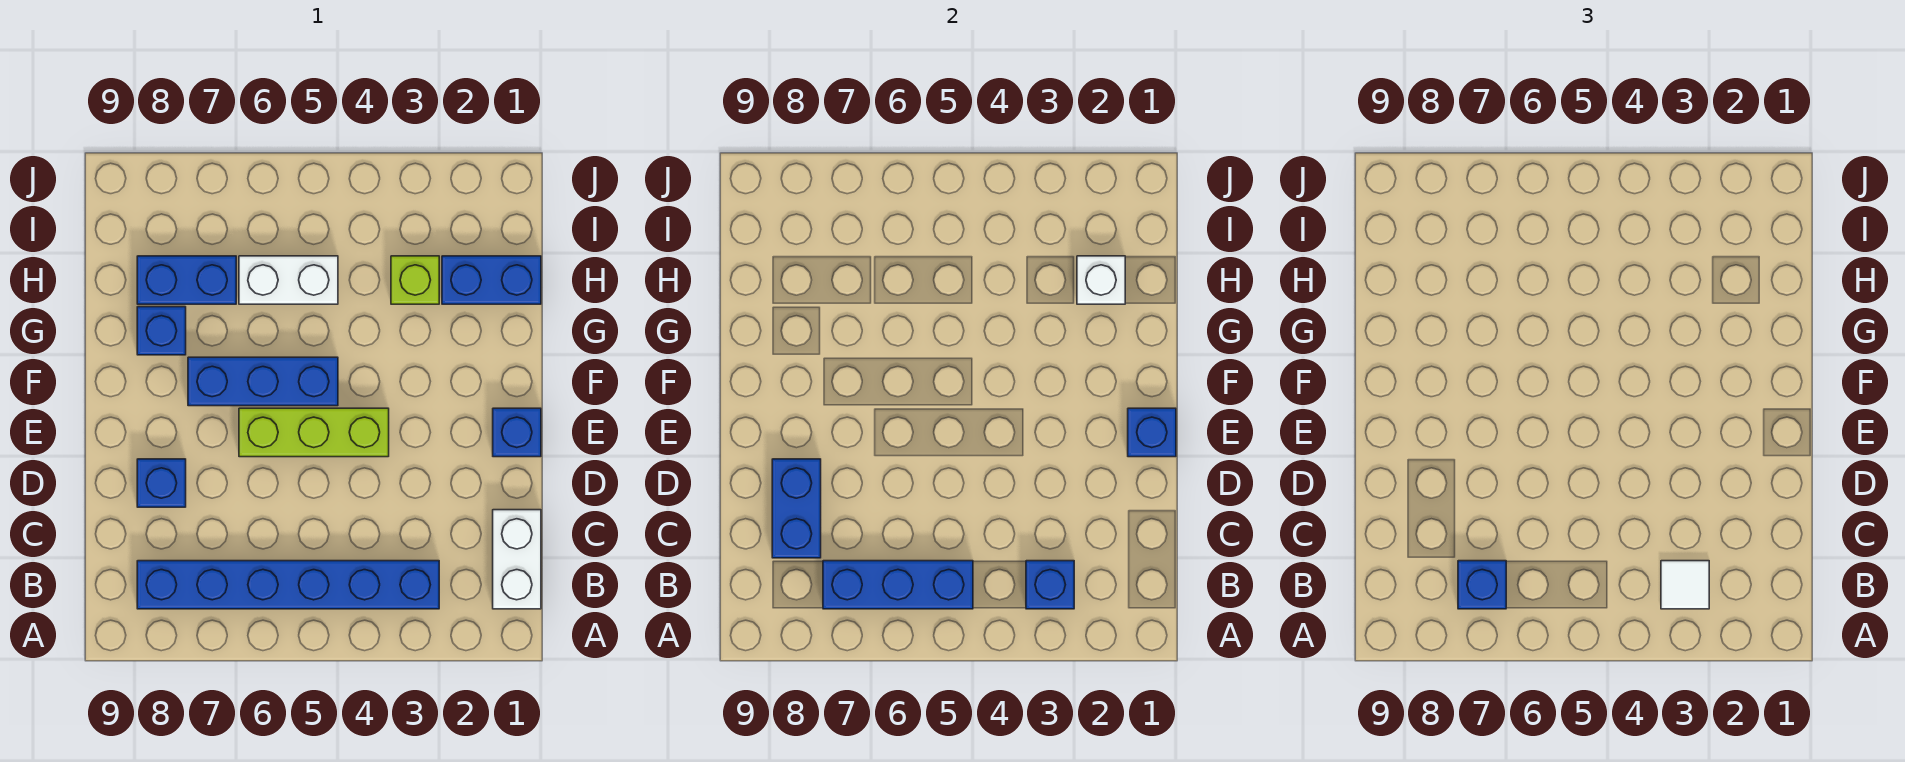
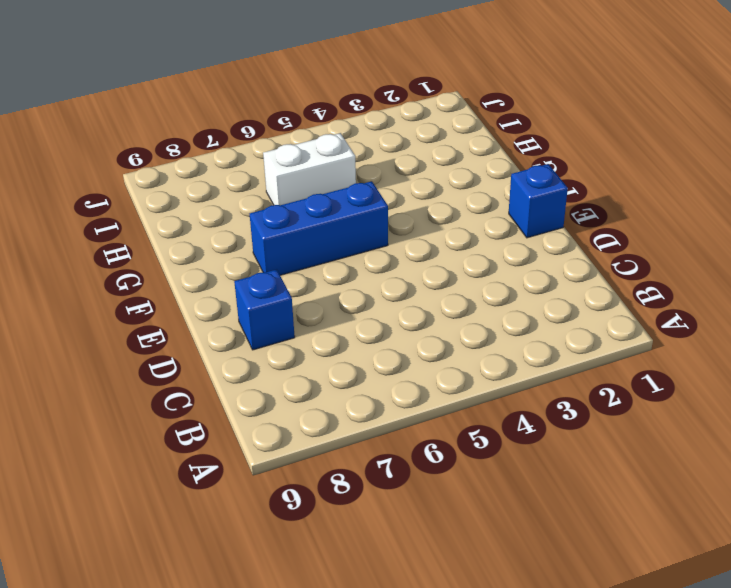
none -> white brick B1:C1 level 1
none -> blue brick B3:B8 level 1
none -> lime brick E4:E6 level 1

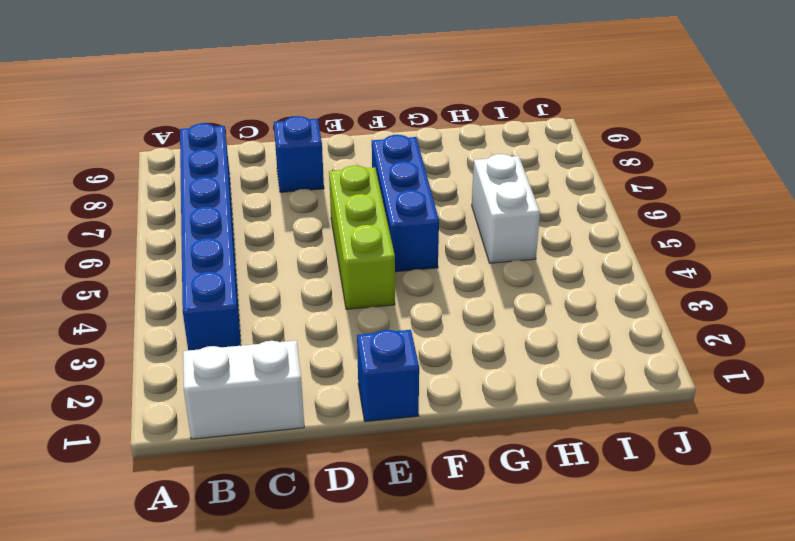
none -> blue brick G8 level 1
none -> blue brick H1:H2 level 1
none -> lime brick H3 level 1

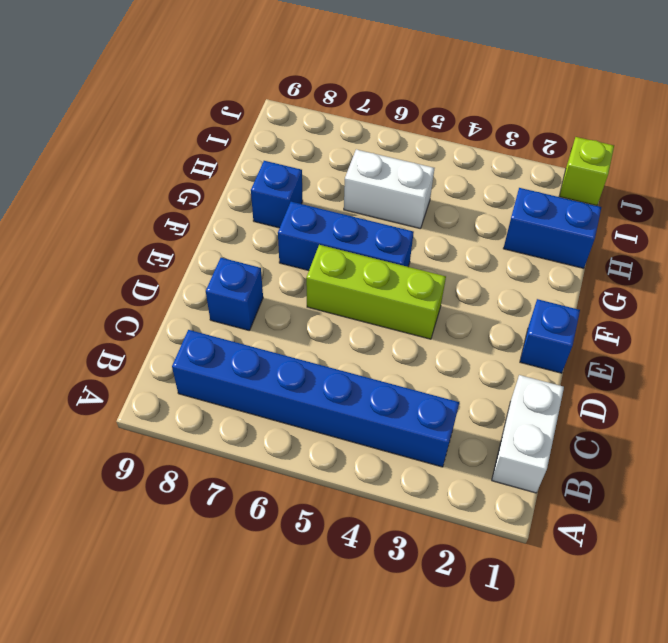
lime brick J1 level 1 -> lime brick H3 level 1
none -> blue brick H7:H8 level 1
none -> blue brick B3 level 2
none -> blue brick B5:B7 level 2

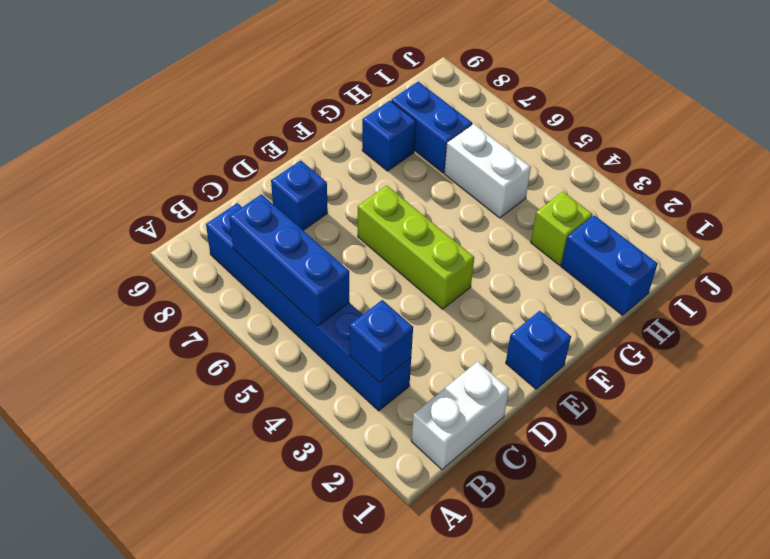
none -> blue brick F5:F7 level 1
none -> blue brick C8:D8 level 2
none -> blue brick E1 level 2

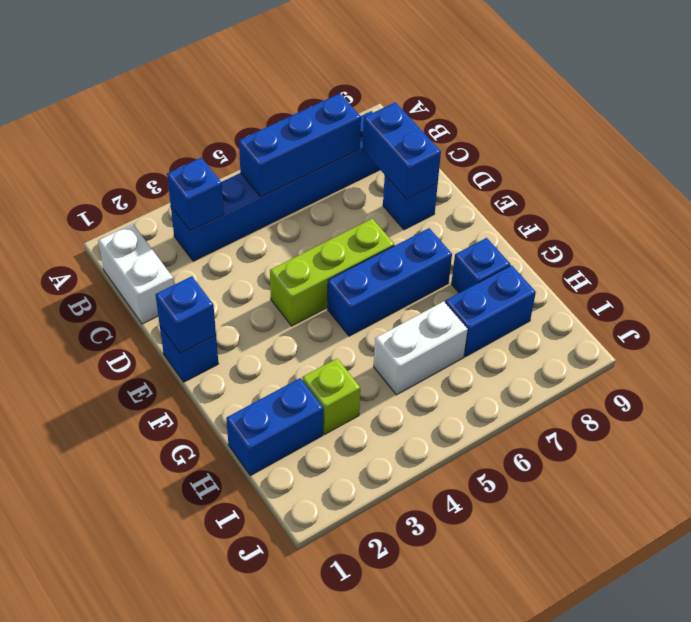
none -> white brick H2 level 2
none -> white tile B3 level 3
none -> blue brick B7 level 3

